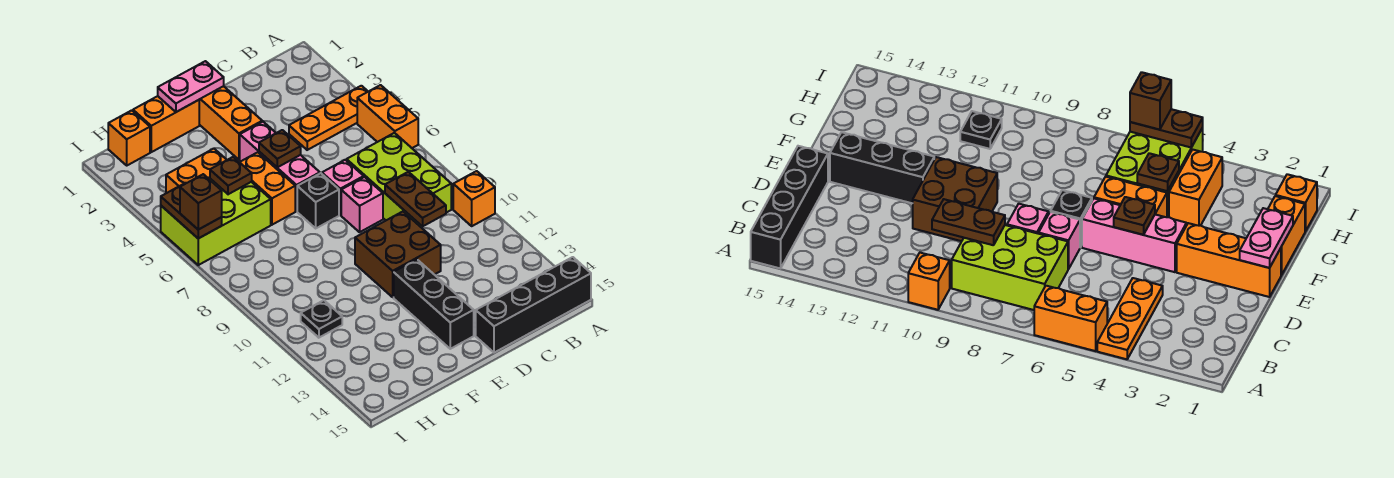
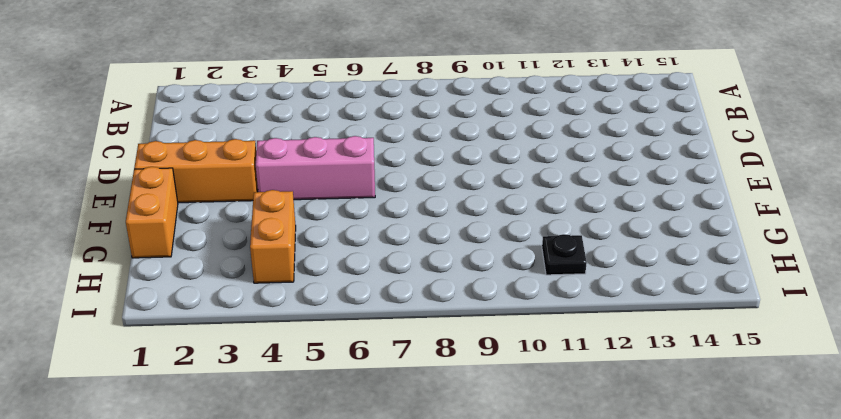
none -> orange plate A4:C4 level 1
none -> orange brick A5:A6 level 1
none -> orange brick A10 level 1

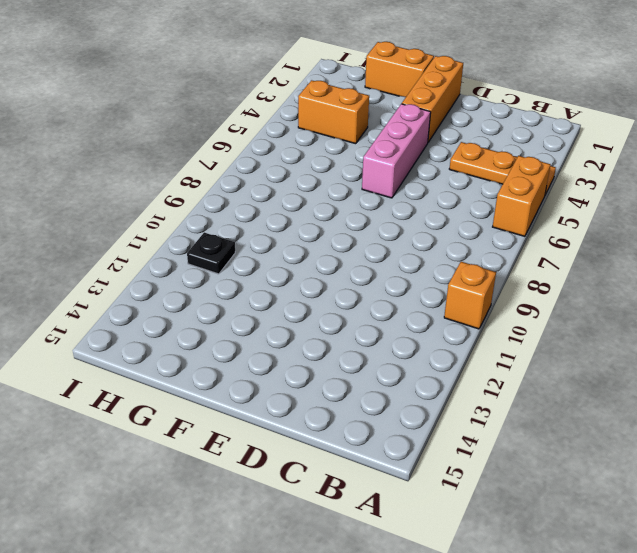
none -> black brick A15:D15 level 1
none -> lime brick B7:C9 level 1
none -> pink brick D7 level 1

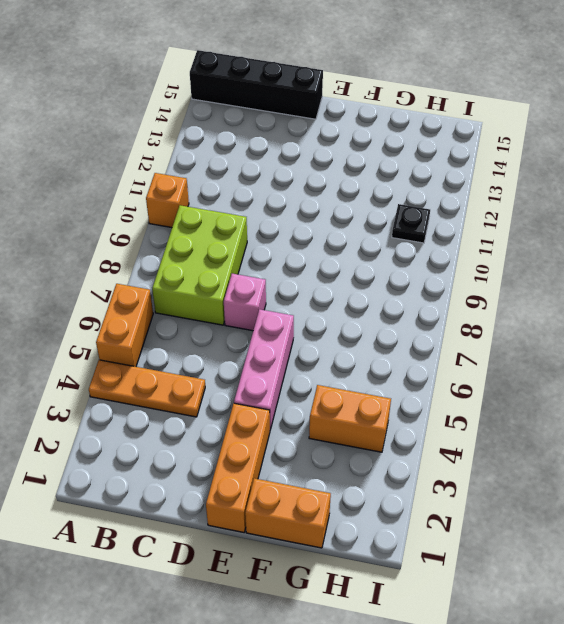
none -> pink brick D8 level 1
none -> brown brick D10:E11 level 1
none -> black brick E7 level 1

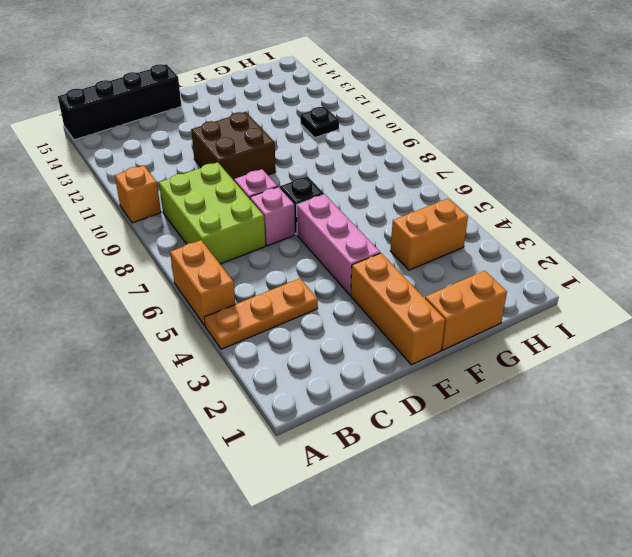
none -> black brick E12:E14 level 1
none -> orange brick F5:F6 level 1
none -> lime brick G5:I6 level 1

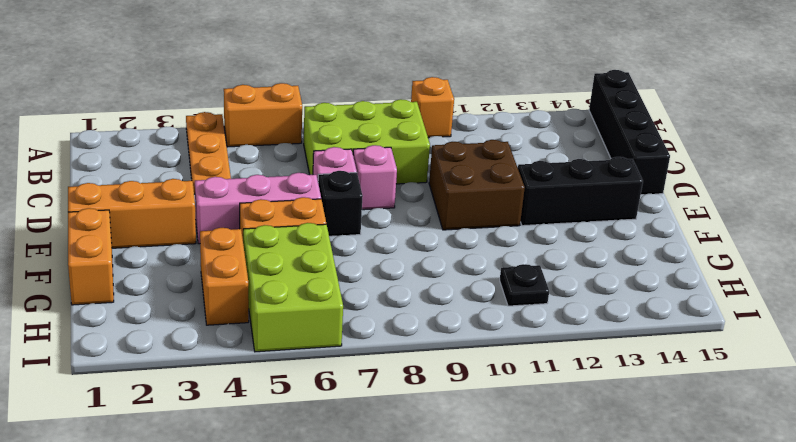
none -> orange brick H1 level 1
none -> brown plate C9:C10 level 2
none -> pink plate E1:F1 level 2

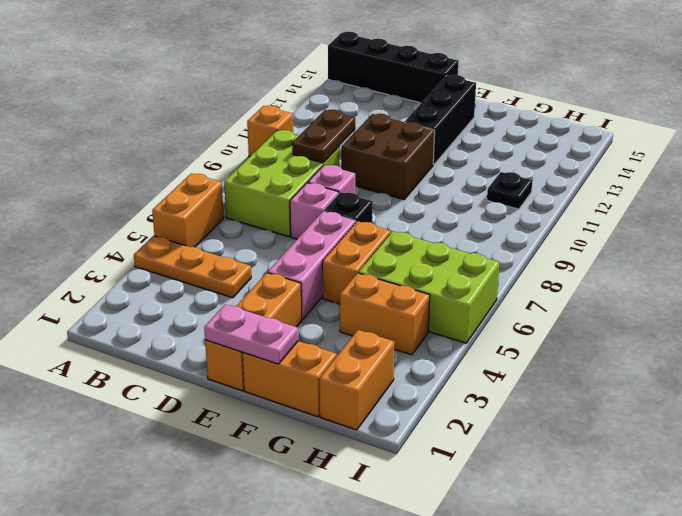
orange brick H1:H2 level 1 -> orange brick H1 level 1
none -> brown plate E5 level 2
none -> brown plate G5 level 2
none -> brown plate I5:I6 level 2

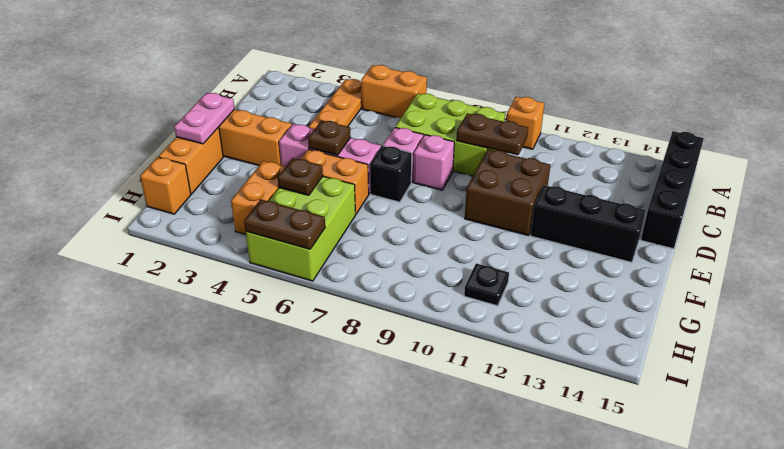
none -> brown brick I6 level 3

